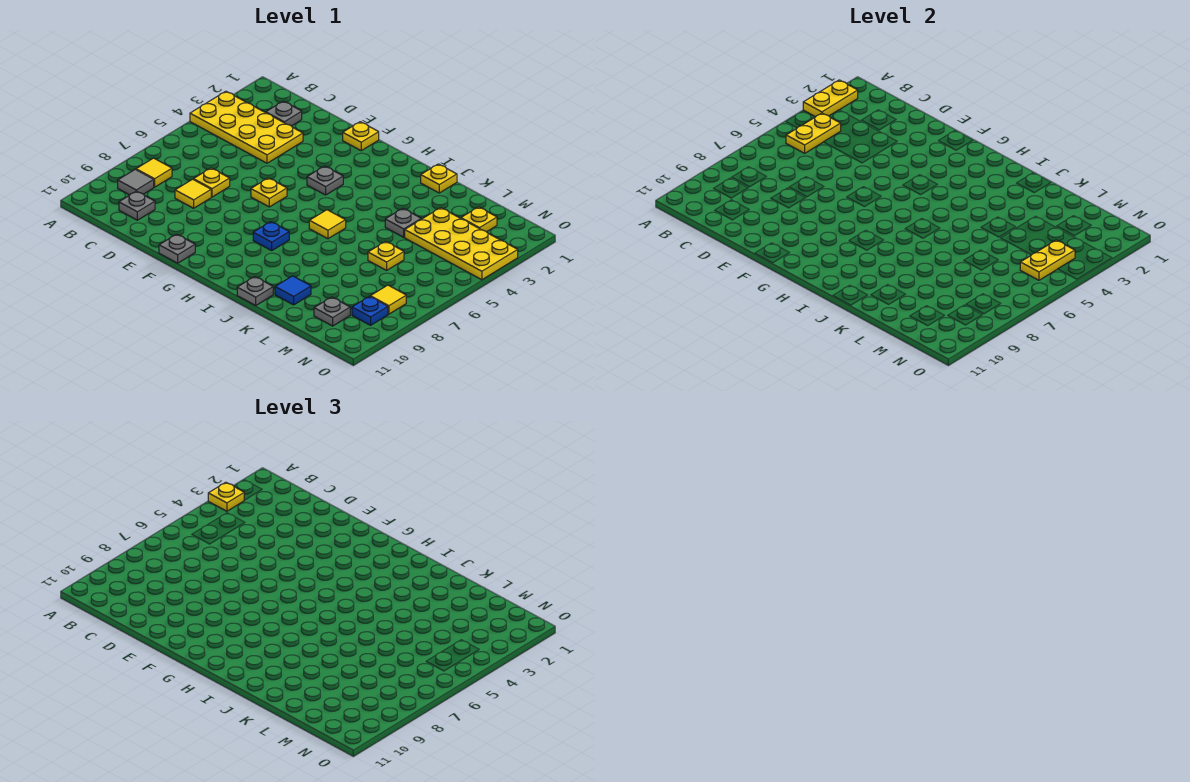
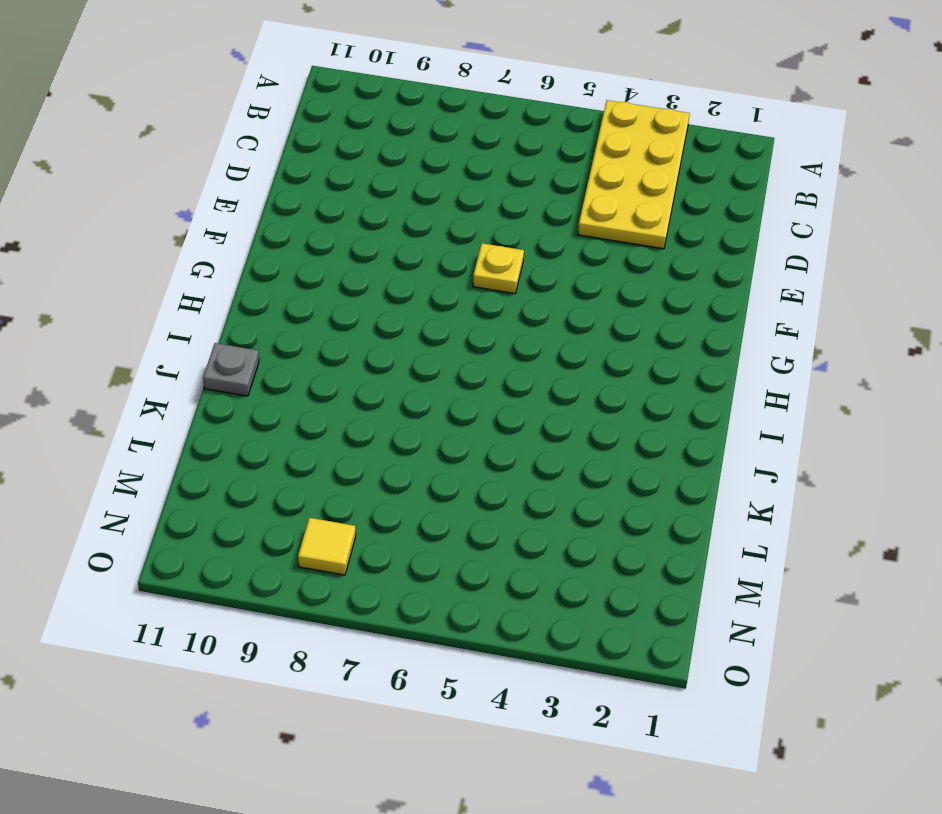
none -> yellow tile B8 level 1
none -> grey tile B9 level 1
none -> grey plate C2 level 1

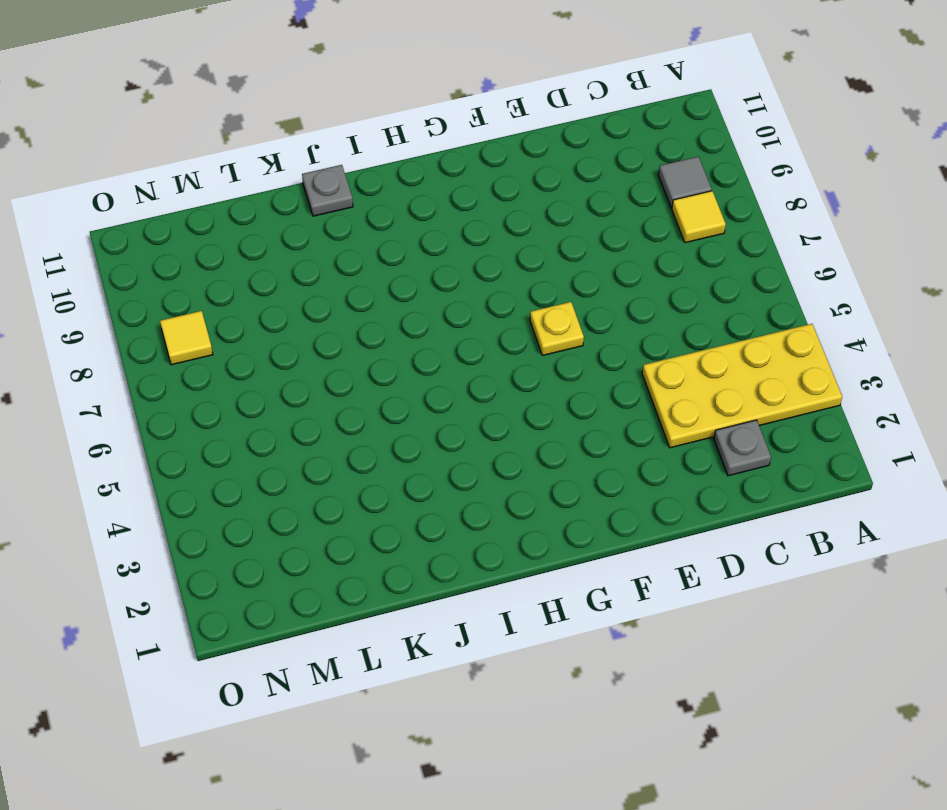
none -> grey plate C10 level 1
none -> yellow plate D7 level 1
none -> yellow tile D8 level 1

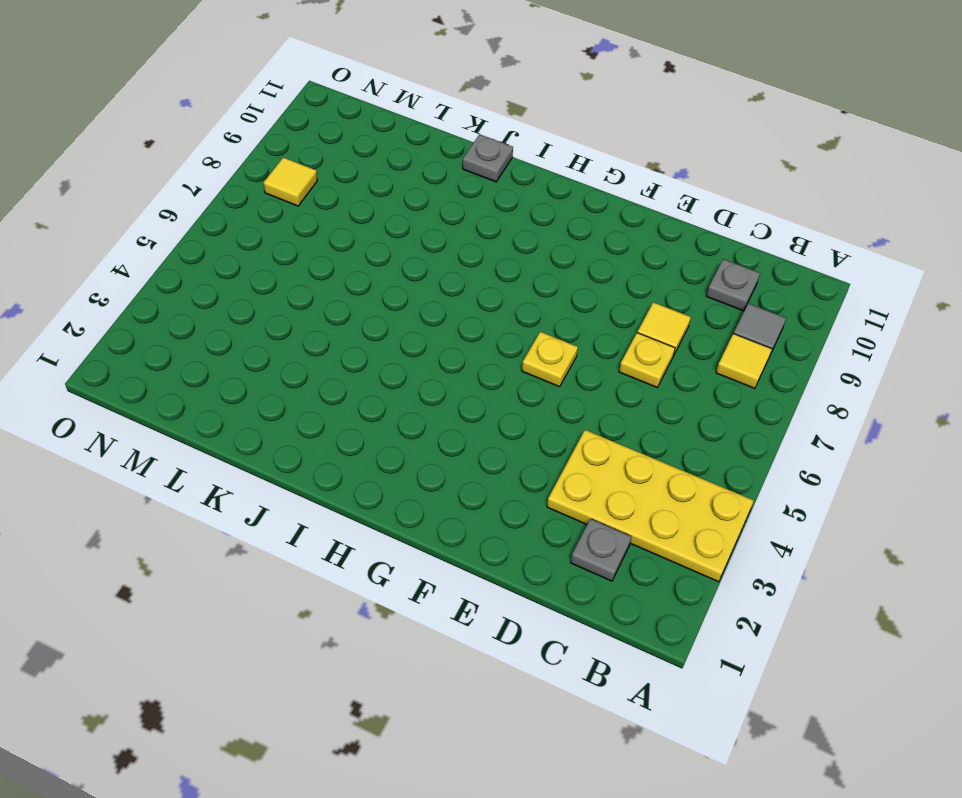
none -> yellow plate F1 level 1
none -> grey plate F11 level 1
none -> grey plate G4 level 1

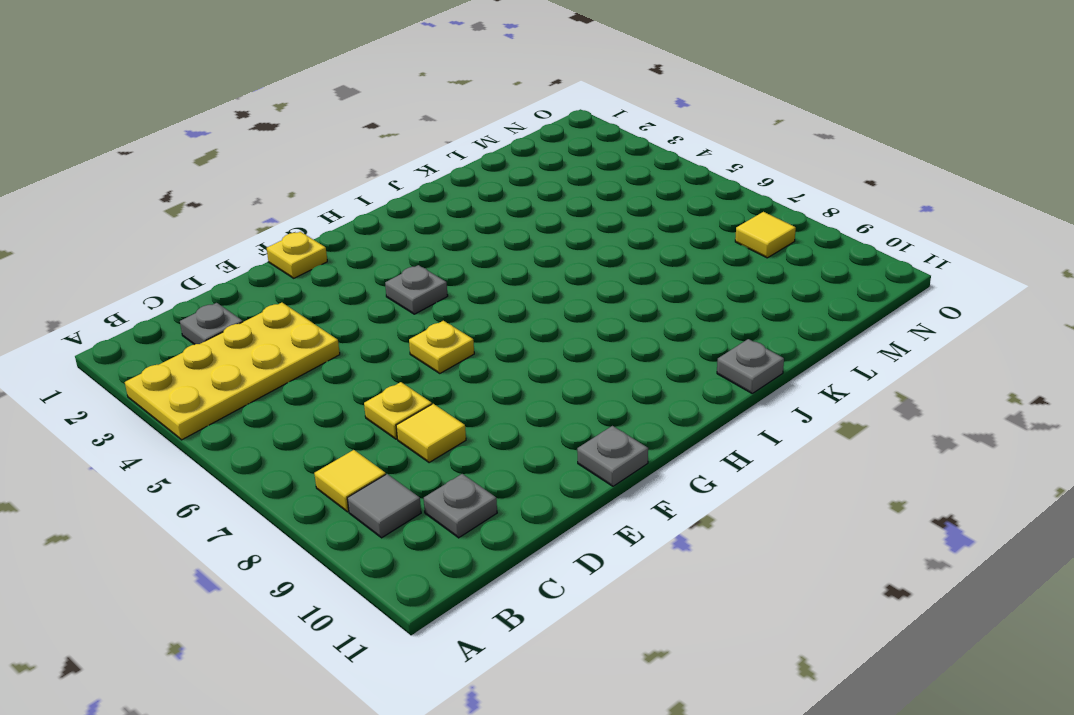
none -> blue plate H8 level 1
none -> yellow tile I6 level 1
none -> yellow plate J1 level 1

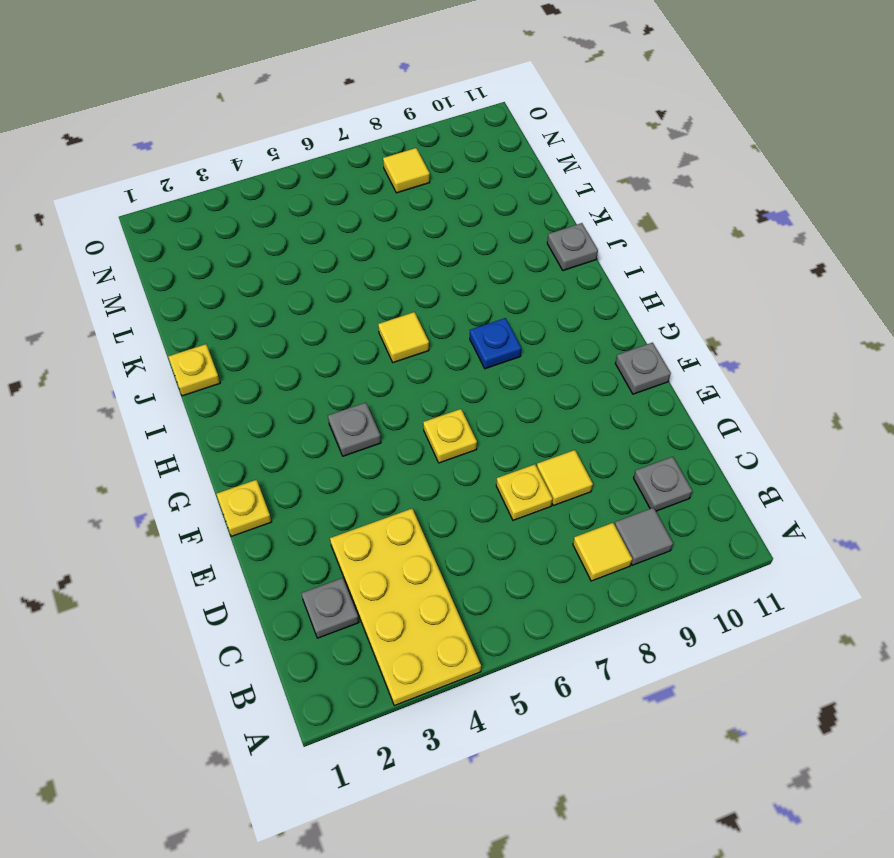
none -> grey plate K4 level 1
none -> blue tile K10 level 1
none -> yellow plate L3:O4 level 1

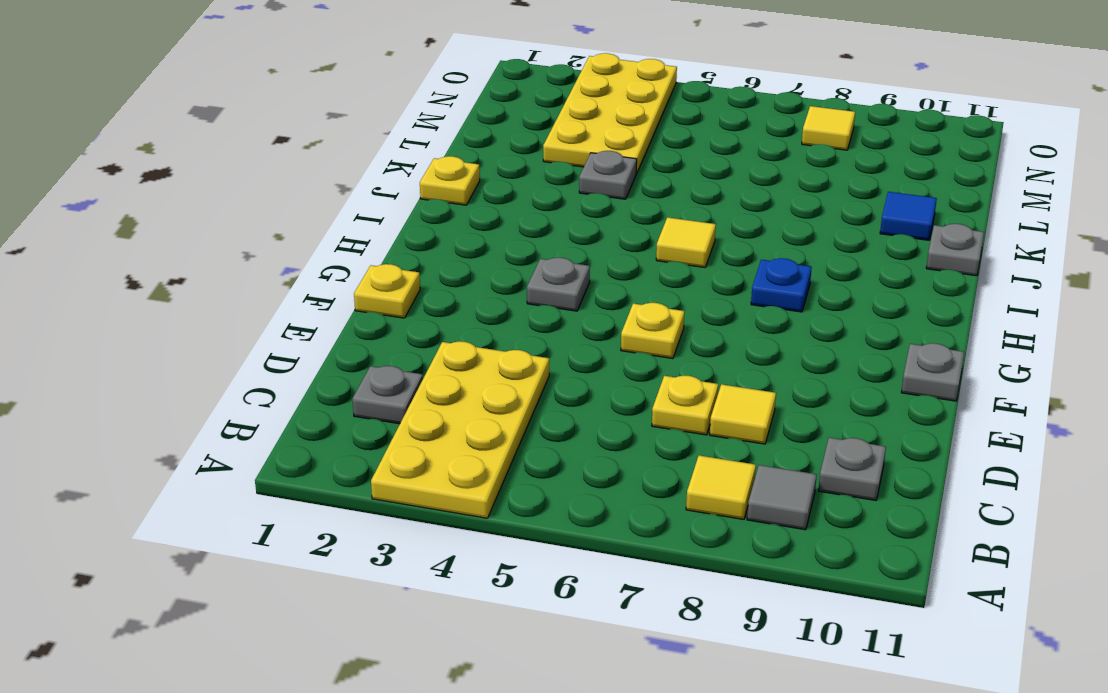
none -> yellow plate L6 level 1
none -> yellow plate M2 level 1
none -> grey plate M10 level 1

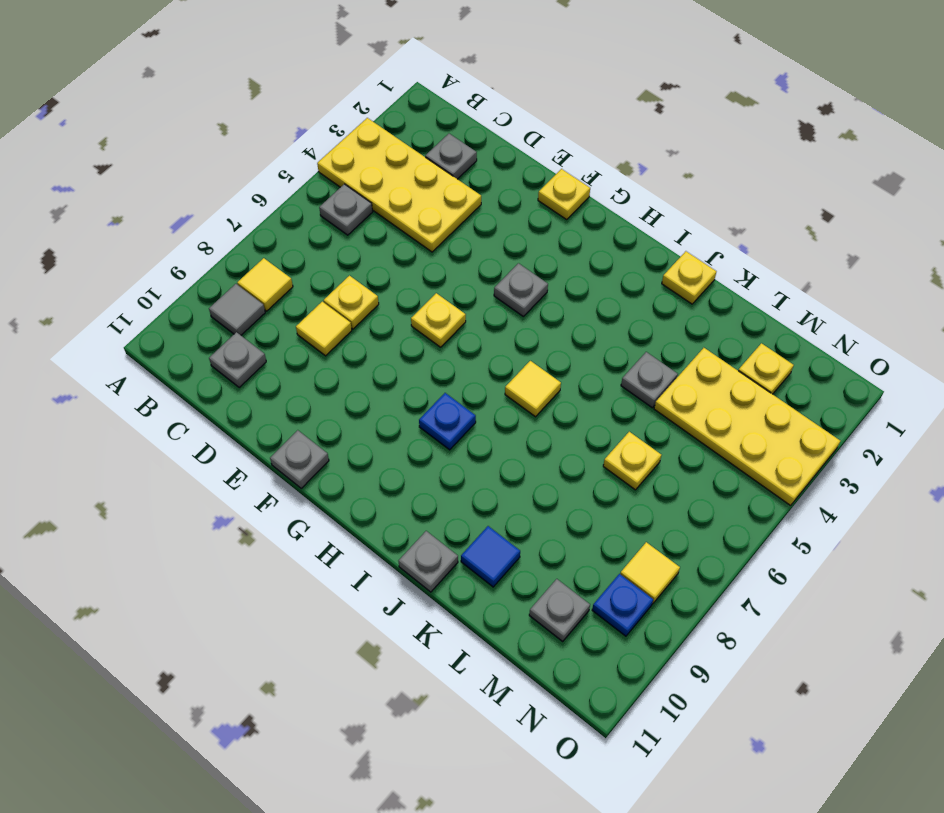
grey plate B5 level 1 -> none
none -> yellow plate A2:A3 level 2
none -> yellow plate B4:B5 level 2
none -> yellow plate N4:N5 level 2

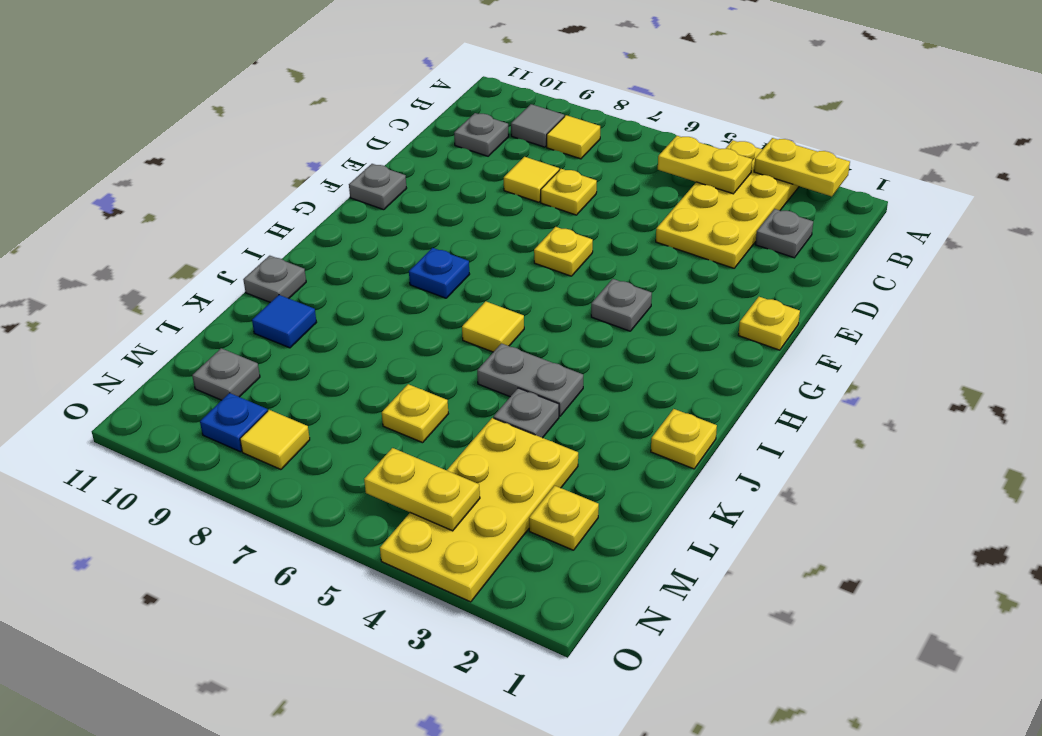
grey plate J4:J5 level 1 -> none
none -> yellow plate A3 level 3

